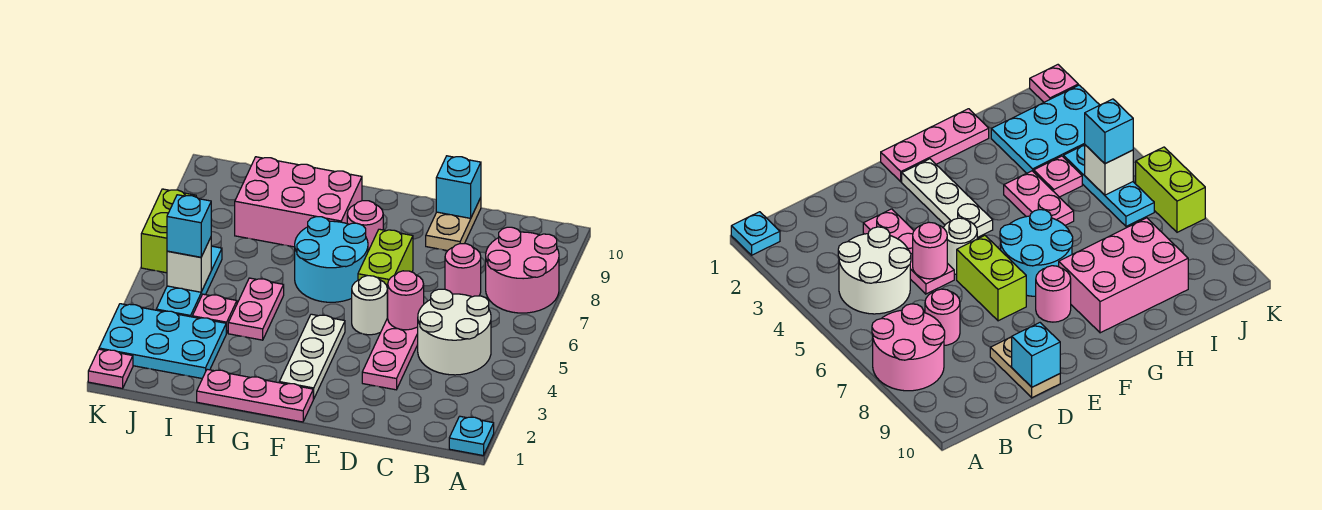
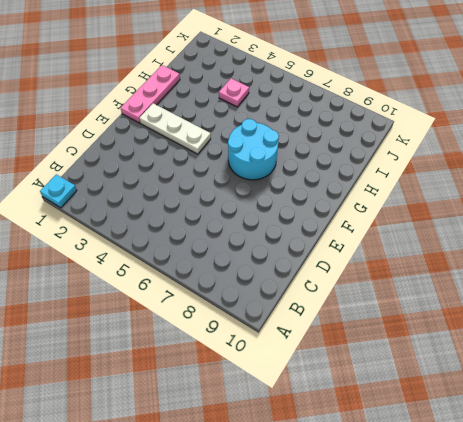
none -> pink round brick A7:B8 level 1
none -> white round brick B4:C5 level 1
none -> pink round brick C7 level 1

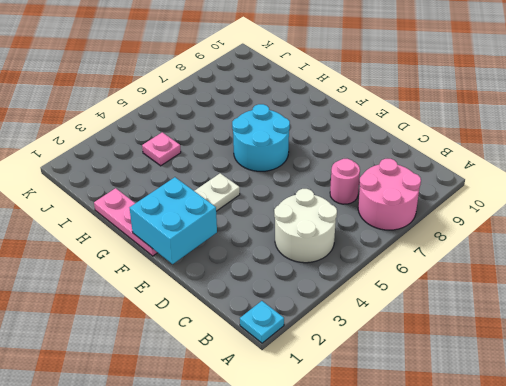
cyan brick E1:F2 level 2 -> none
none -> pink plate D3:D5 level 1
none -> tan plate D9:D10 level 1
none -> white round brick E5 level 1

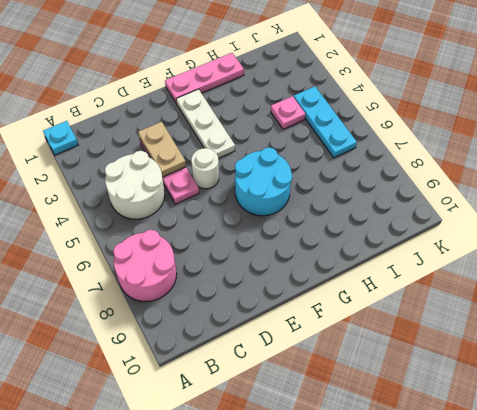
tan plate D3:D4 level 2 -> tan plate D9:D10 level 1
none -> pink round brick C7 level 1
none -> lime brick E6:E7 level 1
none -> pink round brick F8 level 1

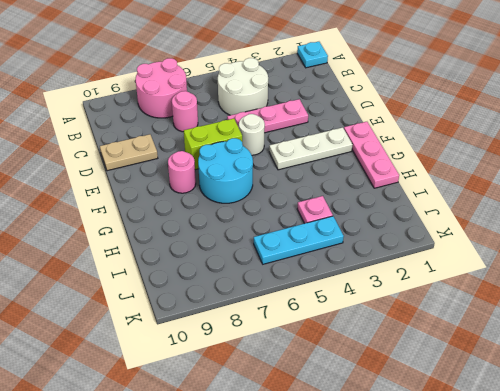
none -> pink brick G8:I9 level 1
none -> pink plate H4:H5 level 1
none -> cyan plate I2:K3 level 1

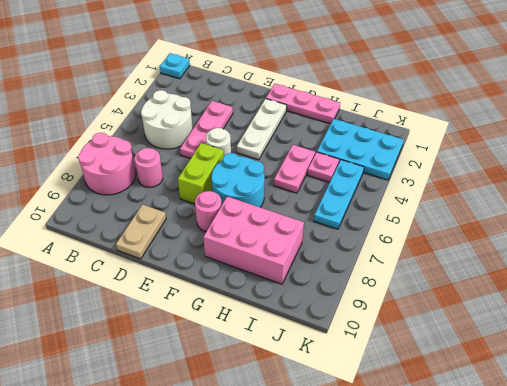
none -> pink plate K1 level 1
none -> lime brick K6:K7 level 1
none -> pink round brick D5 level 2

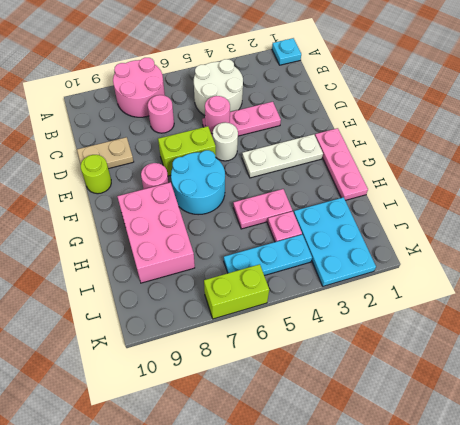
lime round brick E10 level 1 -> none
none -> pink plate K1 level 1
none -> cyan brick D10 level 2
none -> white brick J5 level 2

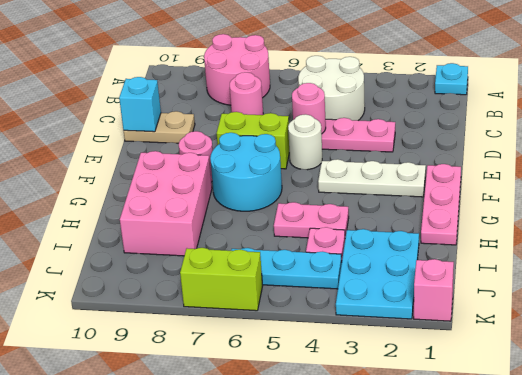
pink brick K1 level 1 -> pink plate K1 level 1
none -> white brick J5 level 2
none -> cyan brick J5 level 3

